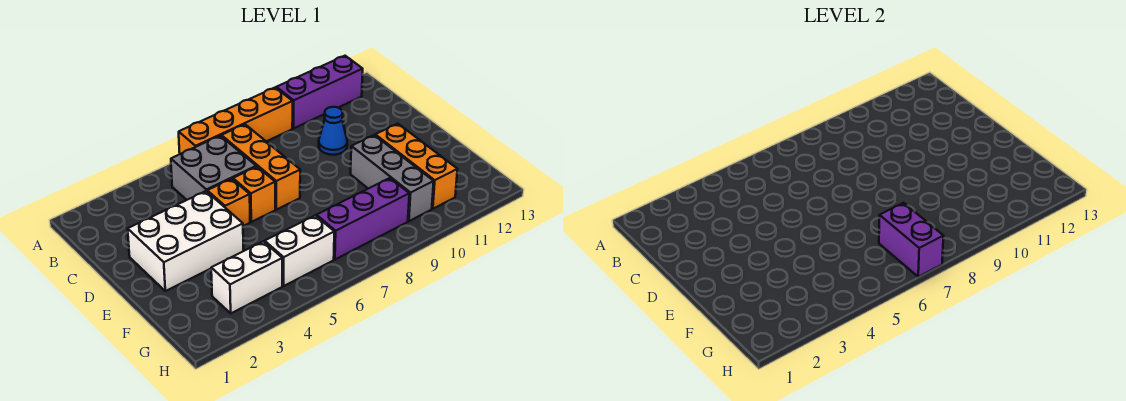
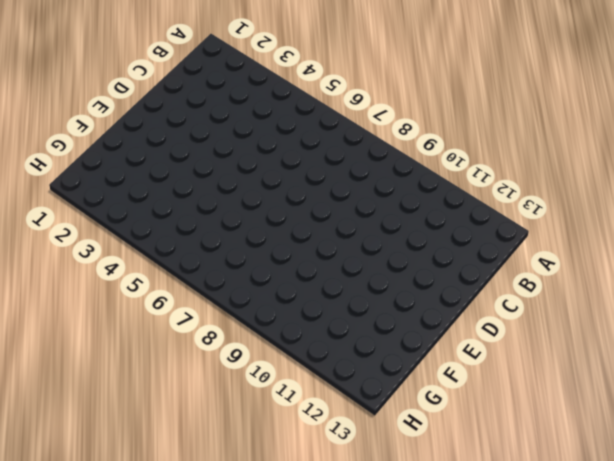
none -> orange brick A6:A9 level 1
none -> purple brick A10:A12 level 1
none -> grey brick B5:C6 level 1

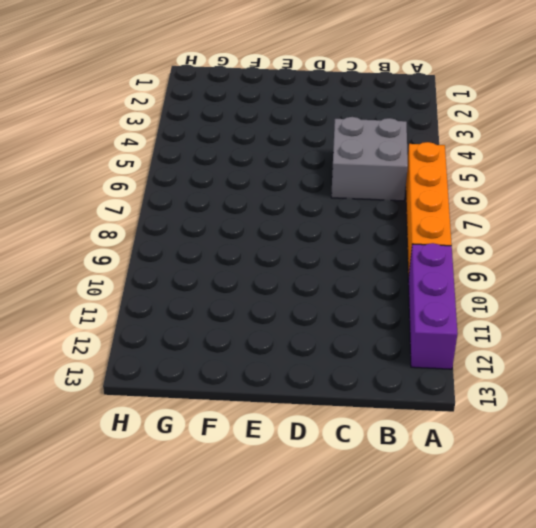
none -> orange brick B7:D7 level 1
none -> blue cone C10 level 1
none -> white brick D2:E4 level 1

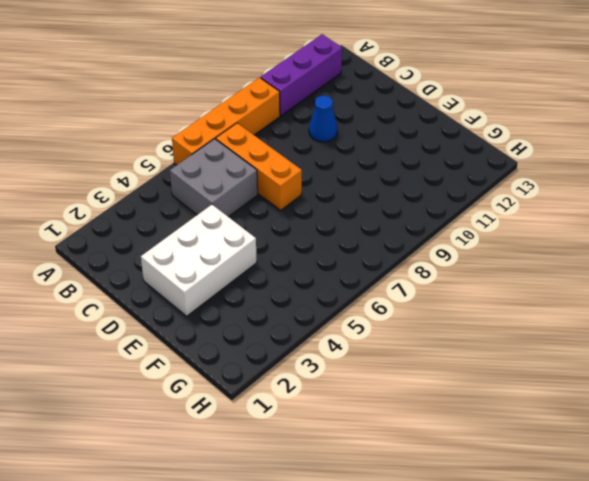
none -> orange brick D5 level 1
none -> orange brick D6 level 1
none -> grey brick E10:G10 level 1

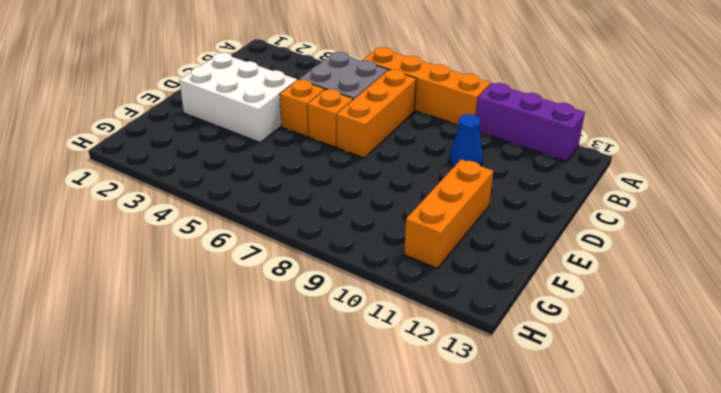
none -> grey brick E10:G10 level 1
none -> white brick G3:G4 level 1
none -> white brick G5:G6 level 1

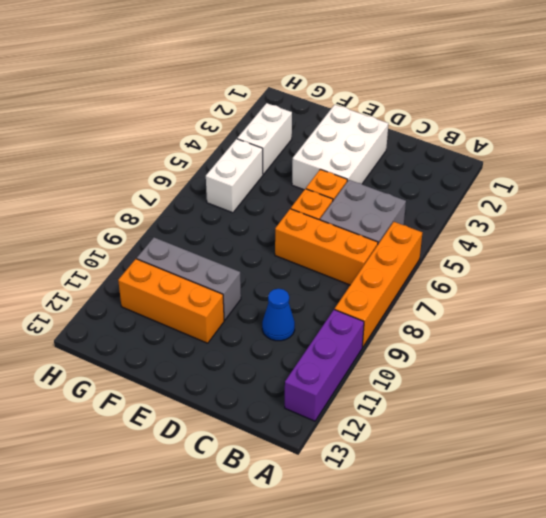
none -> purple brick G7:G9 level 1
none -> purple brick G7:H7 level 2

